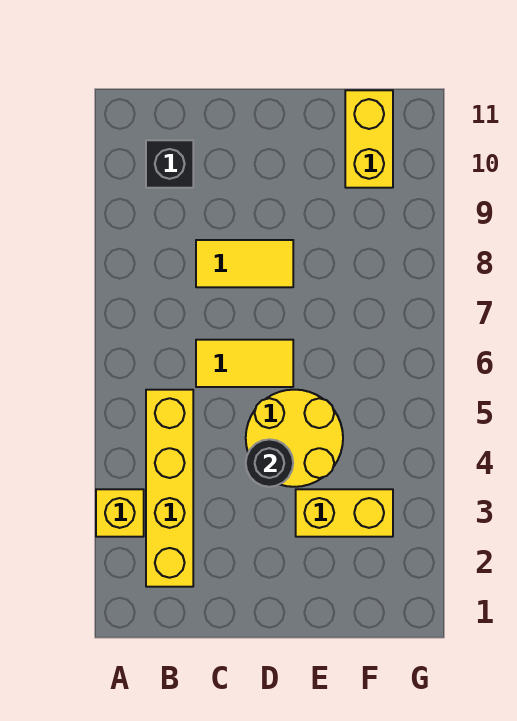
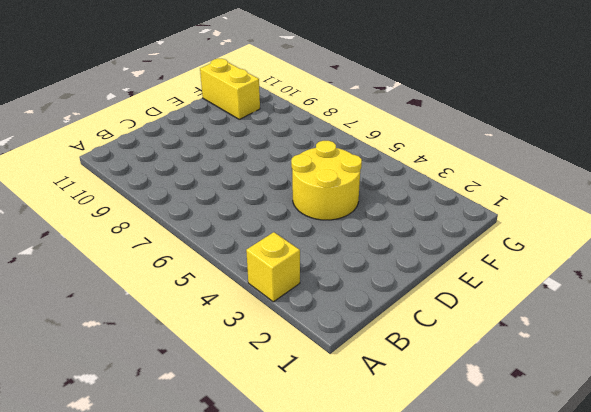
none -> yellow brick B2:B5 level 1
none -> black brick B10 level 1

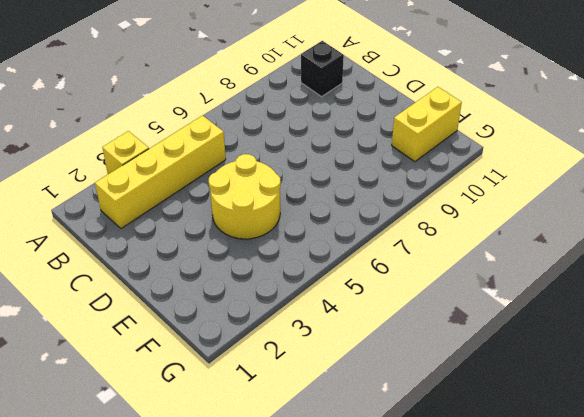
none -> yellow tile C6:D6 level 1
none -> yellow tile C8:D8 level 1

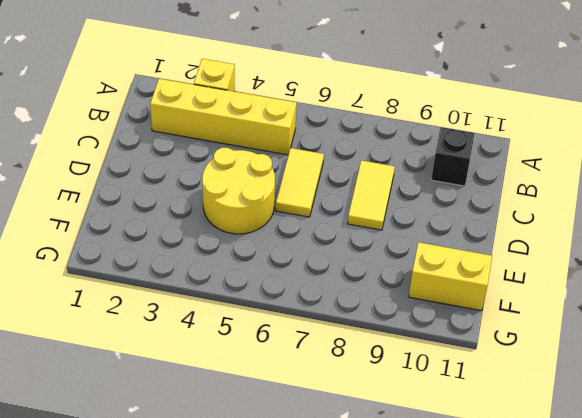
none -> yellow brick E3:F3 level 1
none -> black round brick D4 level 2

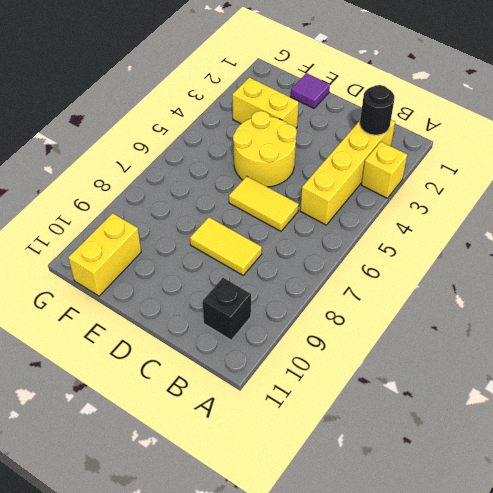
black round brick B2 level 2 -> black round brick D4 level 2
purple tile E1 level 1 -> none

